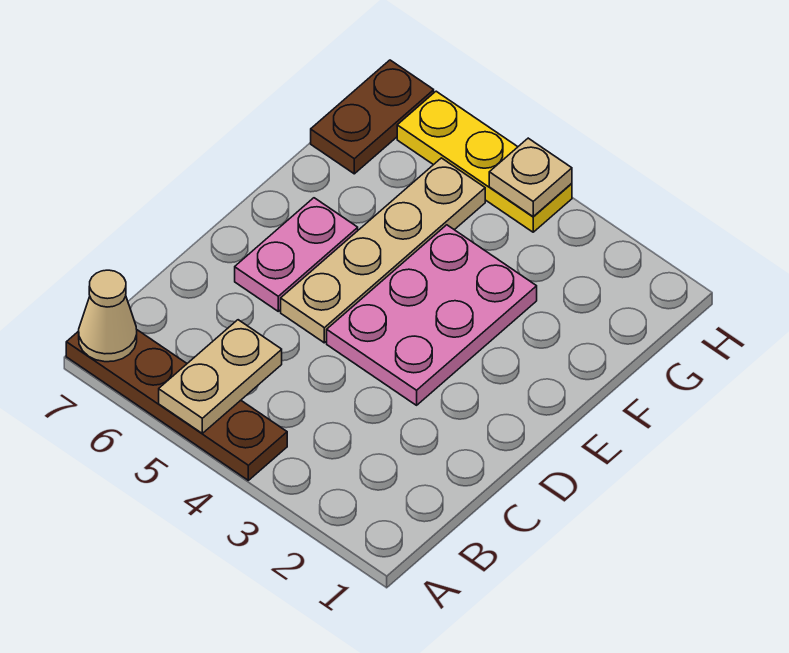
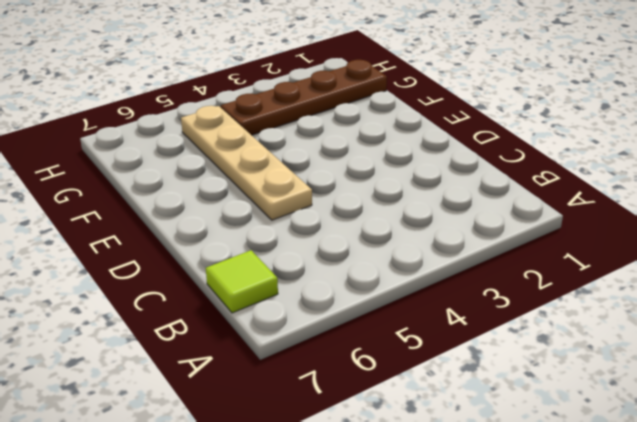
lime tile B7 level 1 -> none
brown plate G1:G4 level 1 -> brown plate A4:A7 level 1
none -> pink plate D3:F4 level 1
none -> pink plate D6:E6 level 1

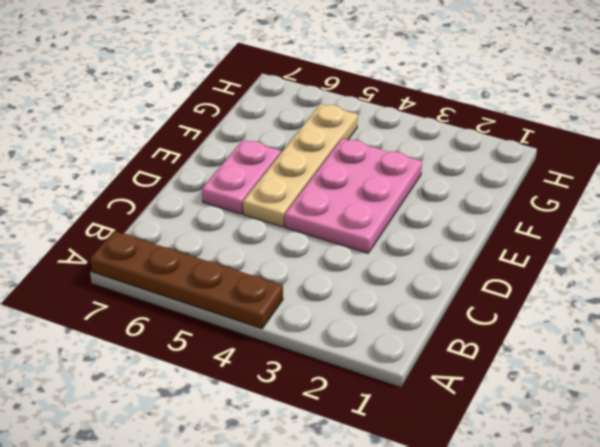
none -> brown plate G7:H7 level 1
none -> yellow plate H4:H6 level 1

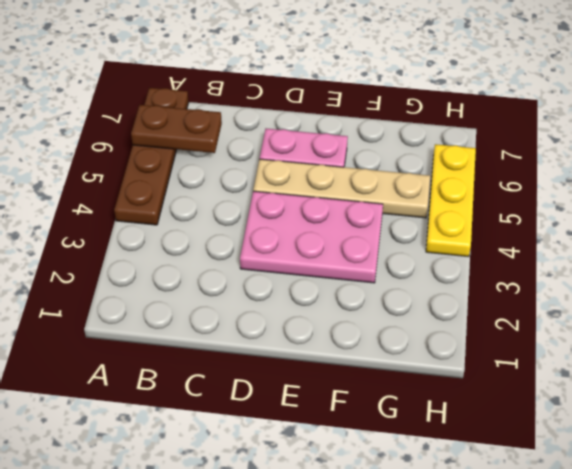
brown plate A6:B6 level 2 -> brown plate G7:H7 level 1
none -> tan plate A5:B5 level 2
none -> tan cone A7 level 2

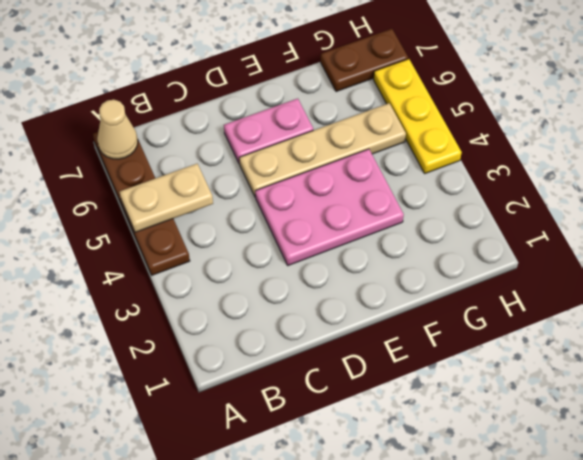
none -> tan plate H4 level 2

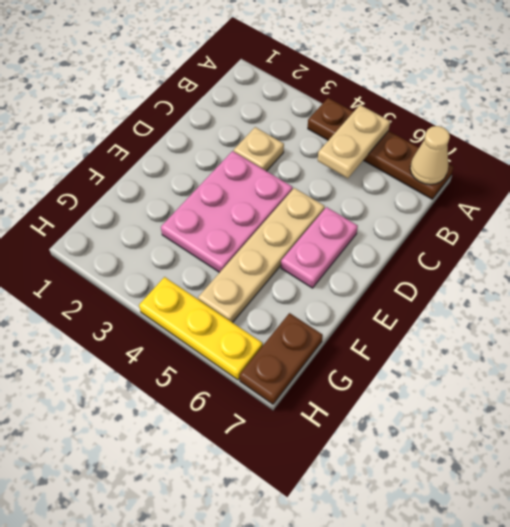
tan plate C3 level 1 -> tan plate H4 level 2

